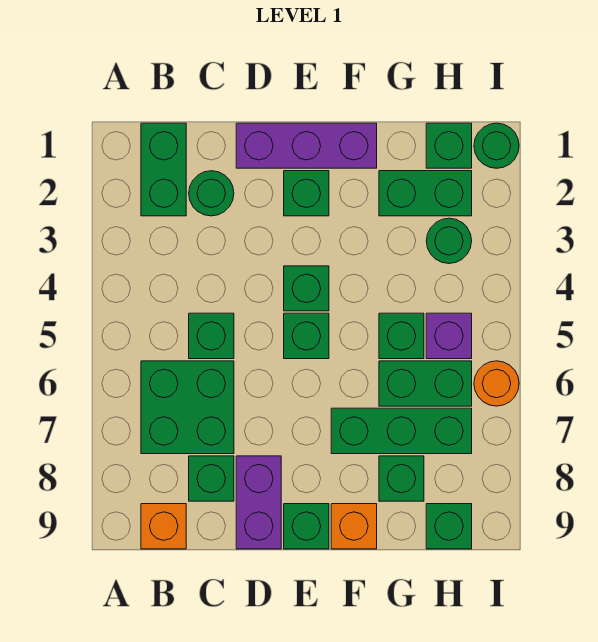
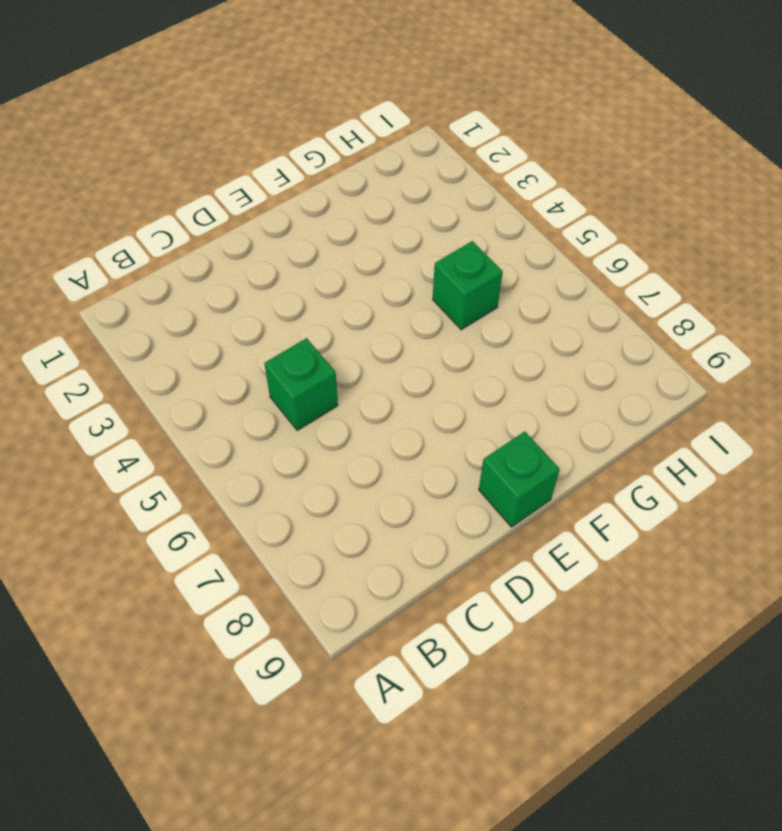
none -> green brick B1:B2 level 1
none -> green brick B6:C7 level 1
none -> orange brick B9 level 1

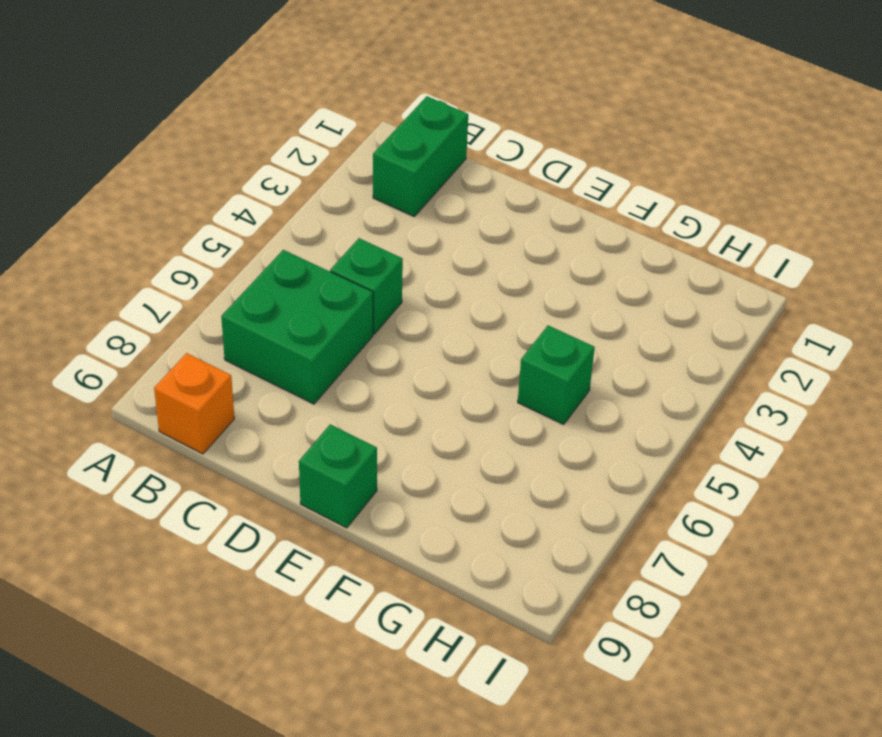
none -> green round brick C2 level 1
none -> green brick C8 level 1
none -> purple brick D1:F1 level 1

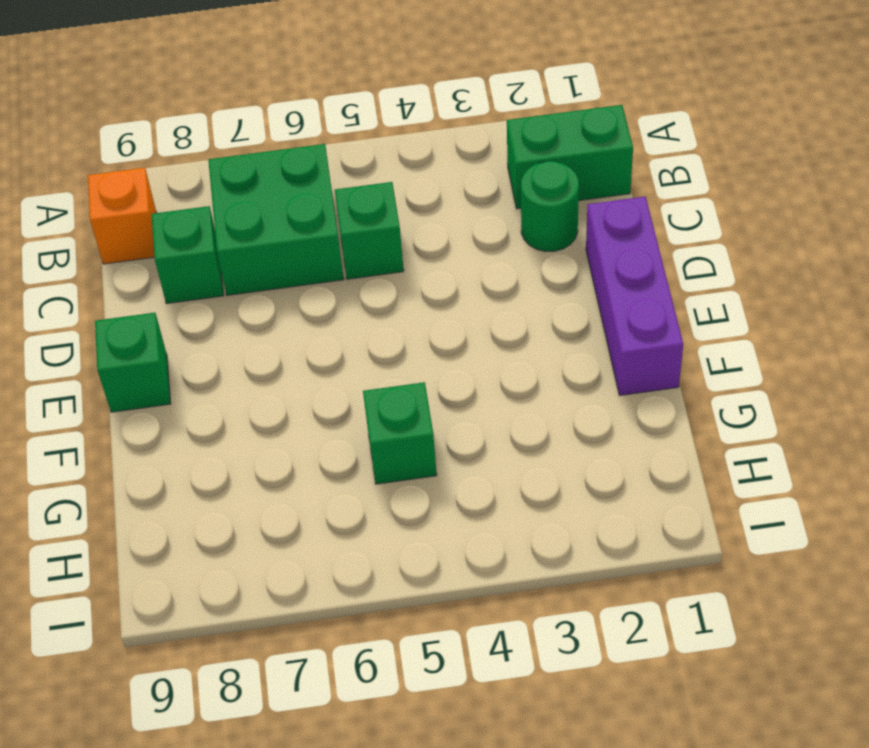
none -> purple brick D8:D9 level 1
none -> green brick E2 level 1
none -> green brick E4 level 1

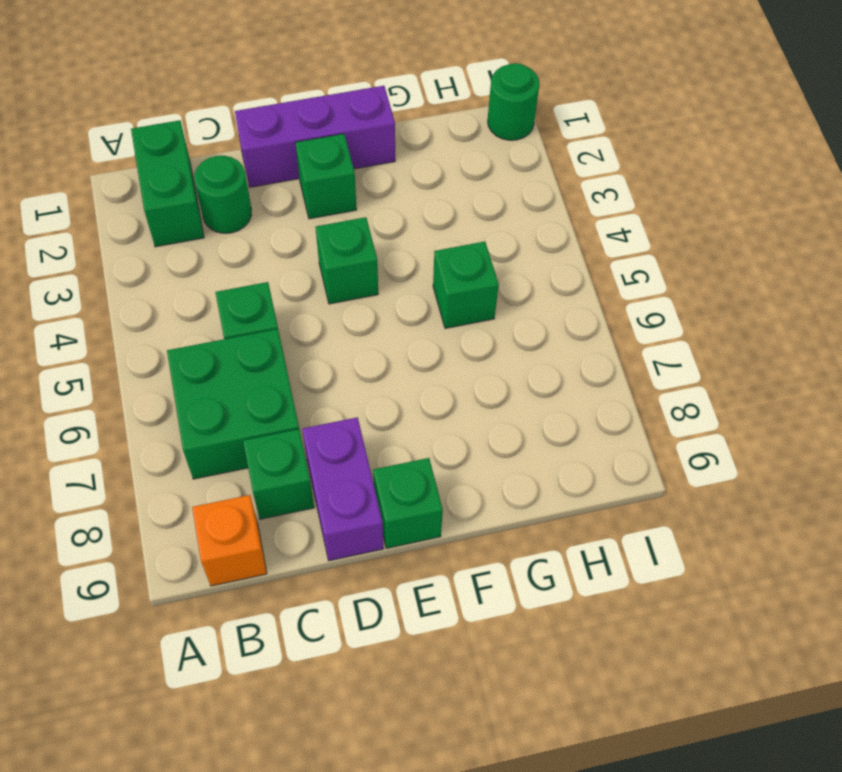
none -> green brick E5 level 1
none -> green brick F7:H7 level 1
none -> orange brick F9 level 1

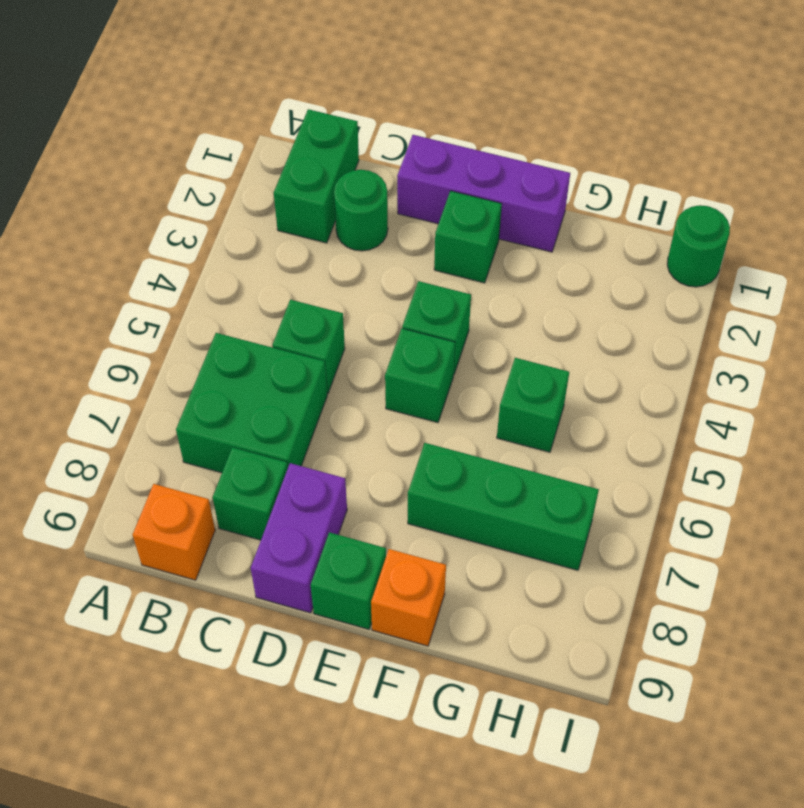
none -> green brick G2:H2 level 1
none -> green brick G6:H6 level 1
none -> green brick G8 level 1

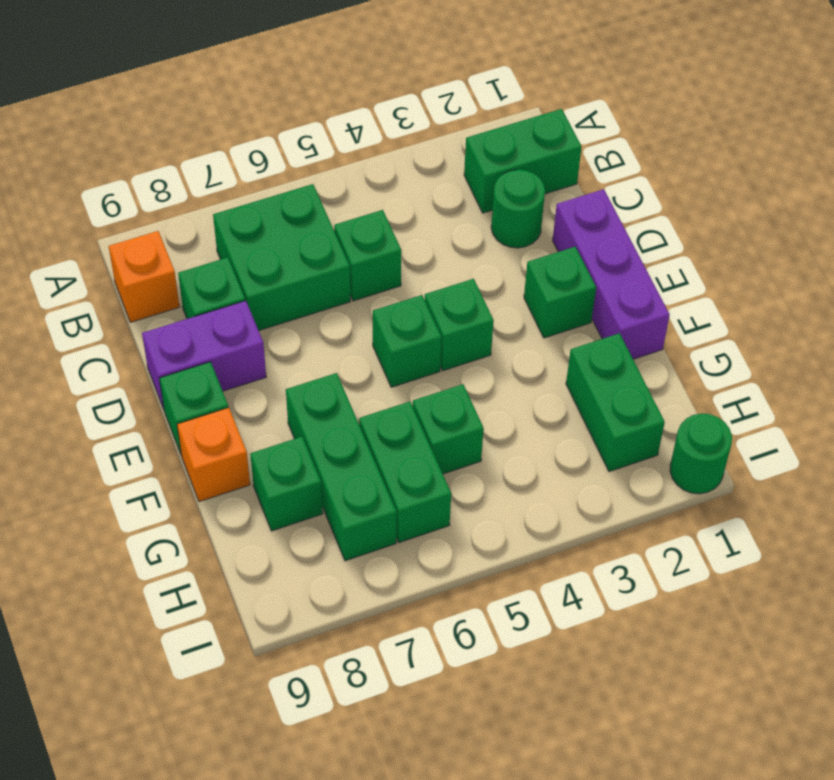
none -> green brick H1 level 1
none -> green round brick H3 level 1
none -> purple brick H5 level 1

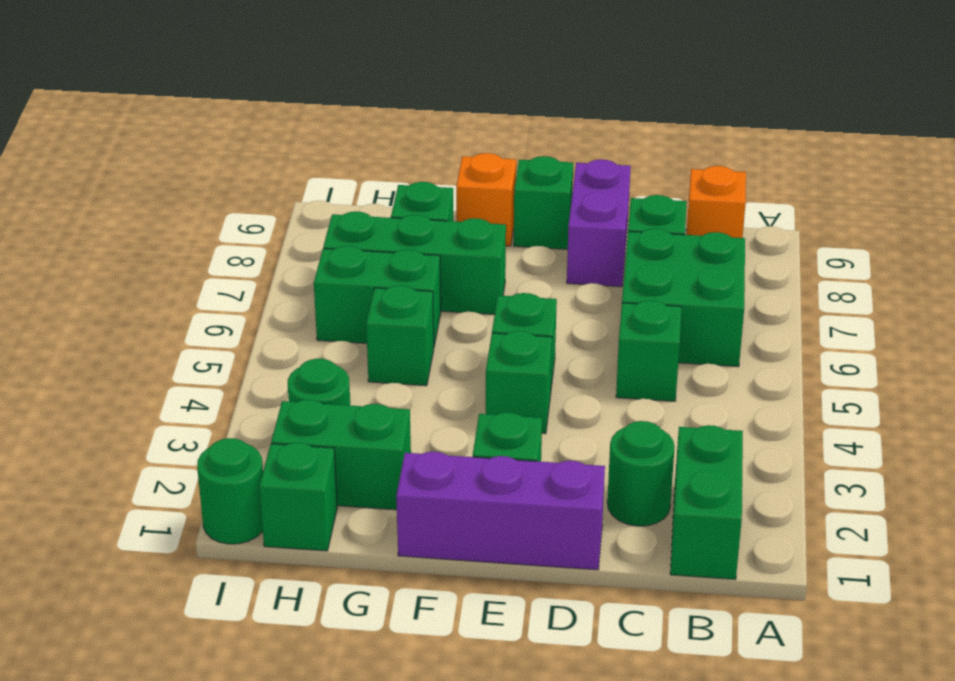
none -> purple brick H5 level 1
none -> green brick H9 level 1
none -> orange round brick I6 level 1

